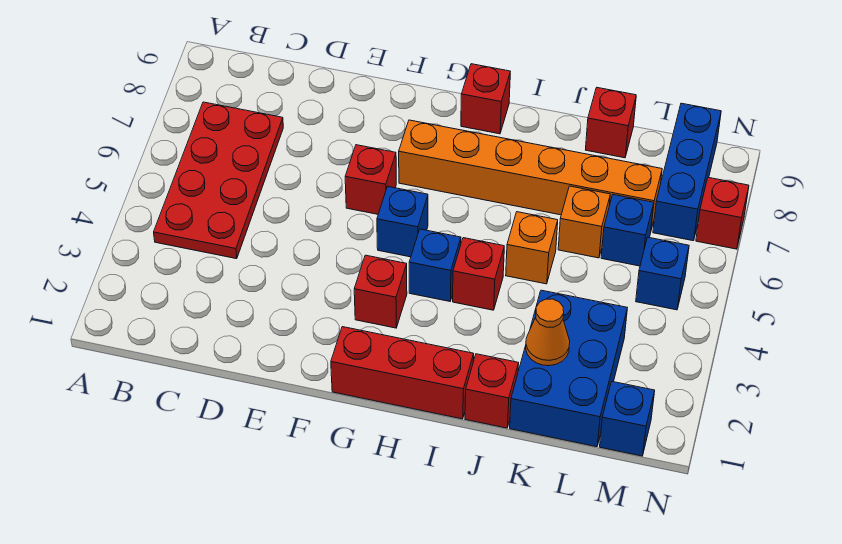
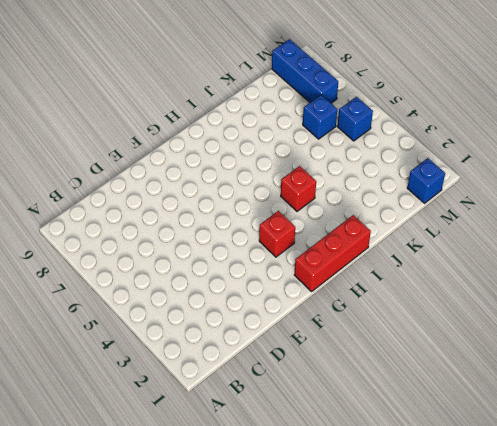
none -> red plate B4:C7 level 1
none -> red brick F6 level 1
none -> blue brick G5 level 1

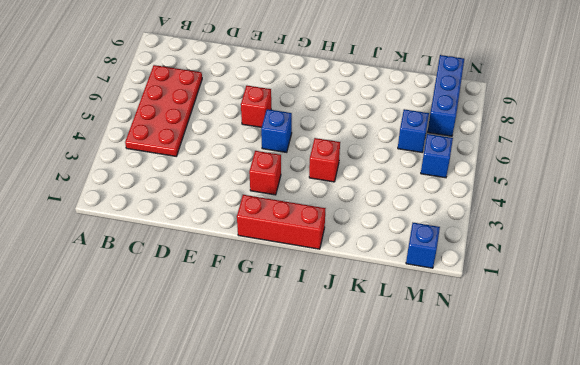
none -> orange brick G7:L7 level 1
none -> blue brick H4 level 1
none -> red brick H9 level 1

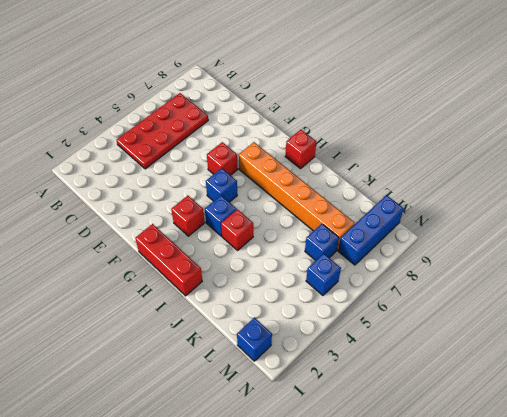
none -> red brick J1 level 1
none -> orange brick J5 level 1
none -> blue brick K1:L3 level 1

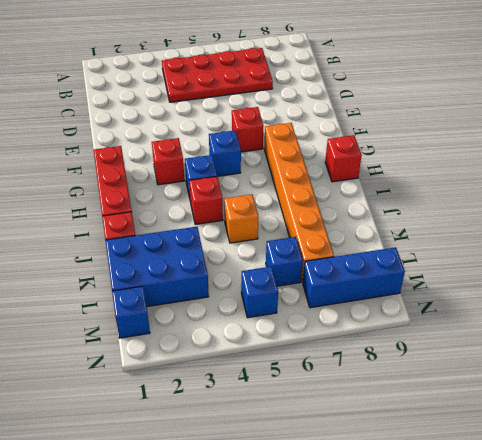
none -> orange brick K6 level 1
none -> red brick K9 level 1
none -> red brick N7 level 1

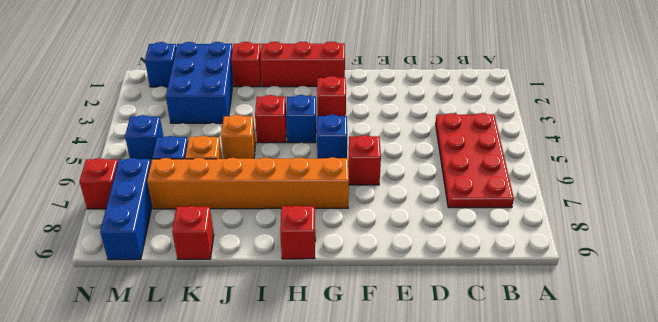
none -> orange cone K2 level 2

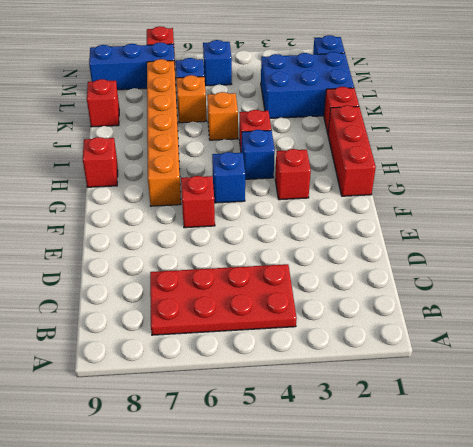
none -> orange cone K2 level 2

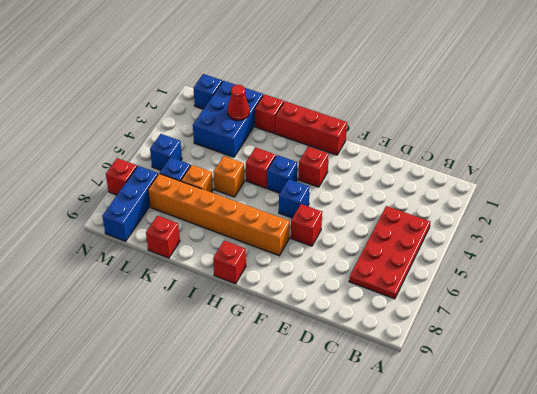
red cone K2 level 2 -> orange cone K2 level 2

